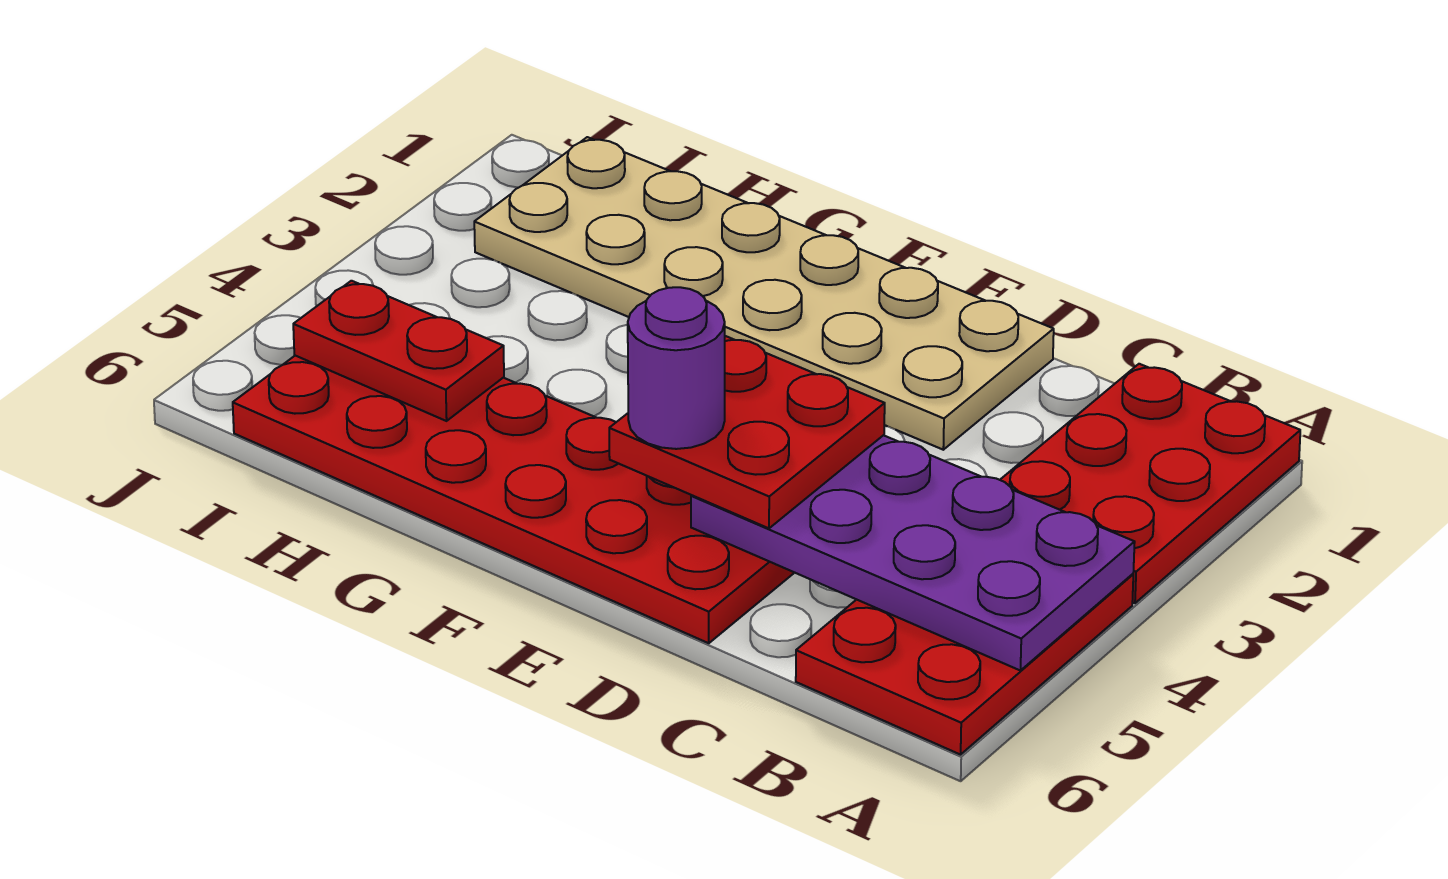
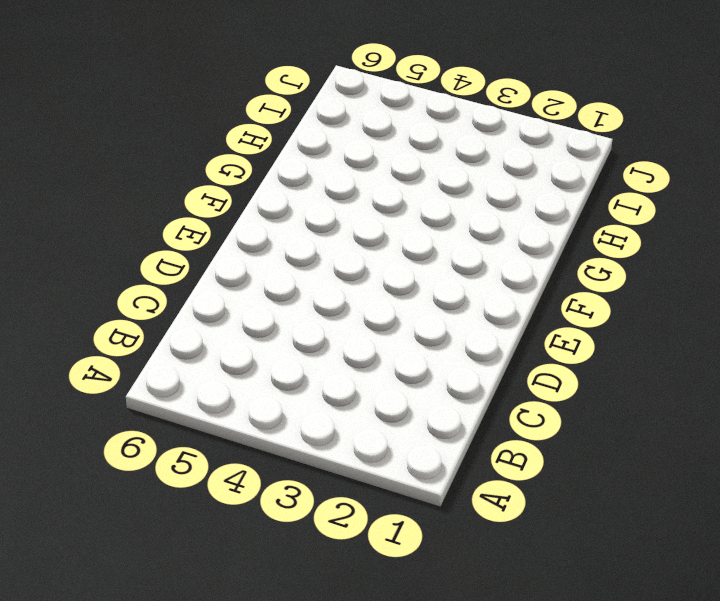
none -> red plate A1:B3 level 1
none -> red plate A4:B6 level 1

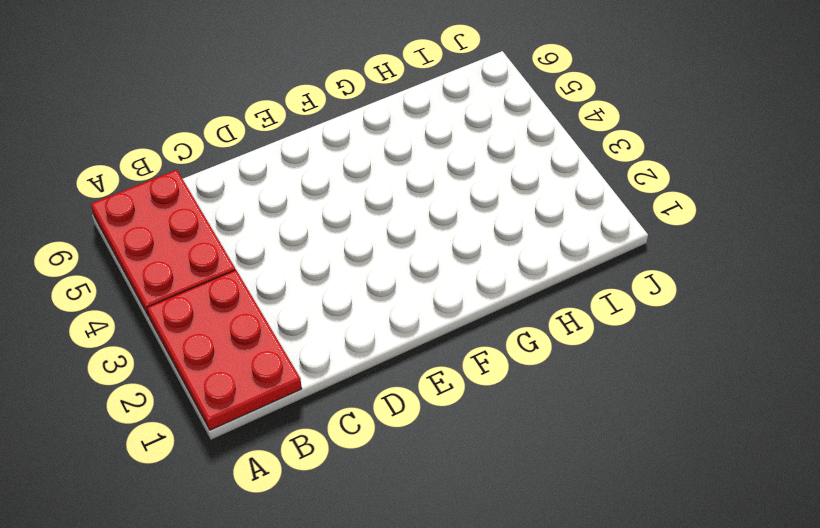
none -> tan plate D1:I2 level 1
none -> red plate D5:I6 level 1

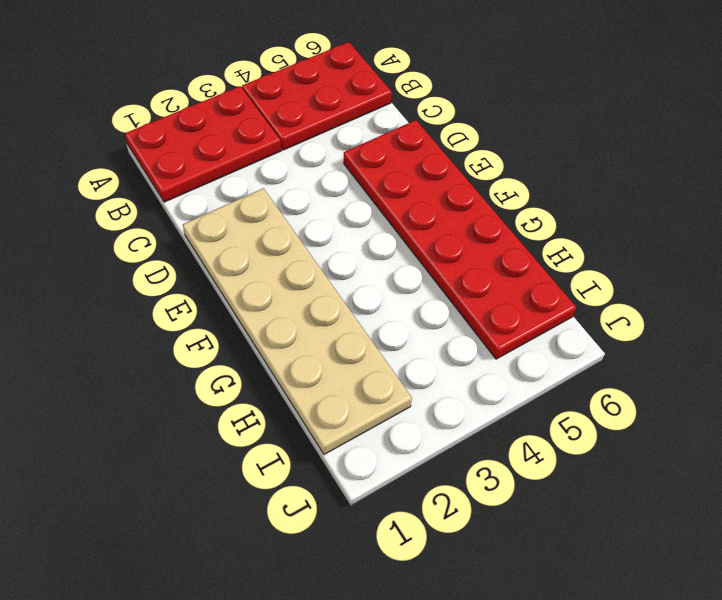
none -> purple plate A4:D5 level 2
none -> red plate H5:I5 level 2

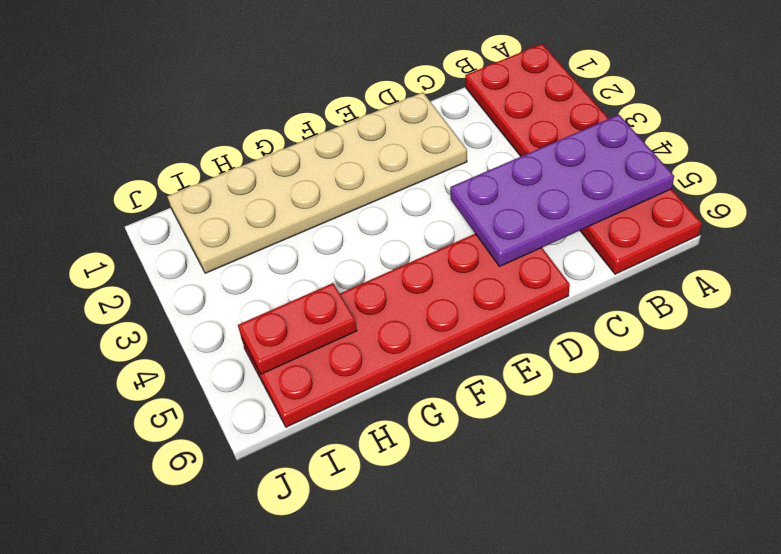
none -> red plate D4:E5 level 3
none -> purple round brick E5 level 4

